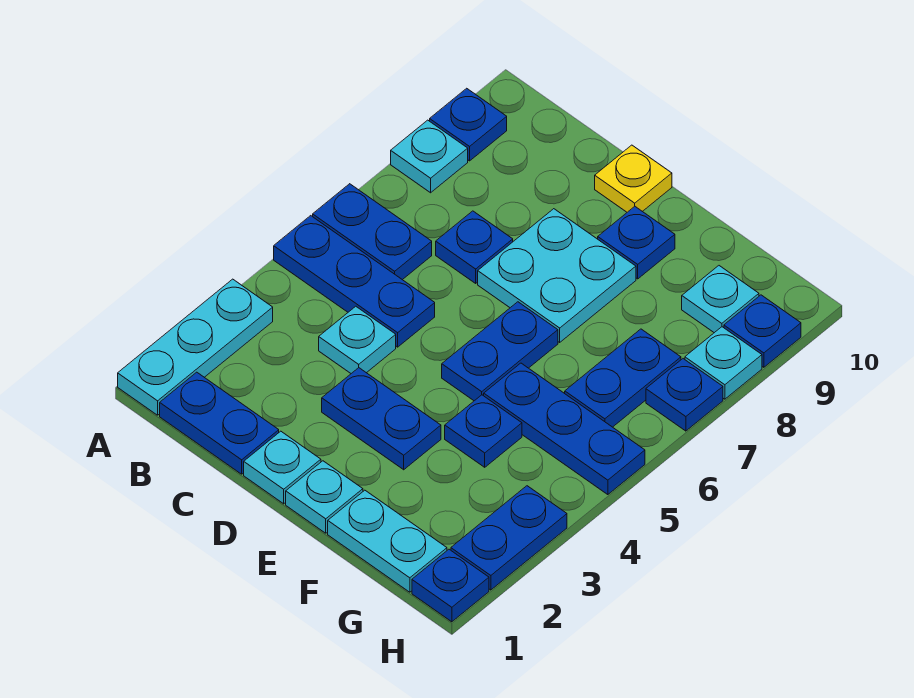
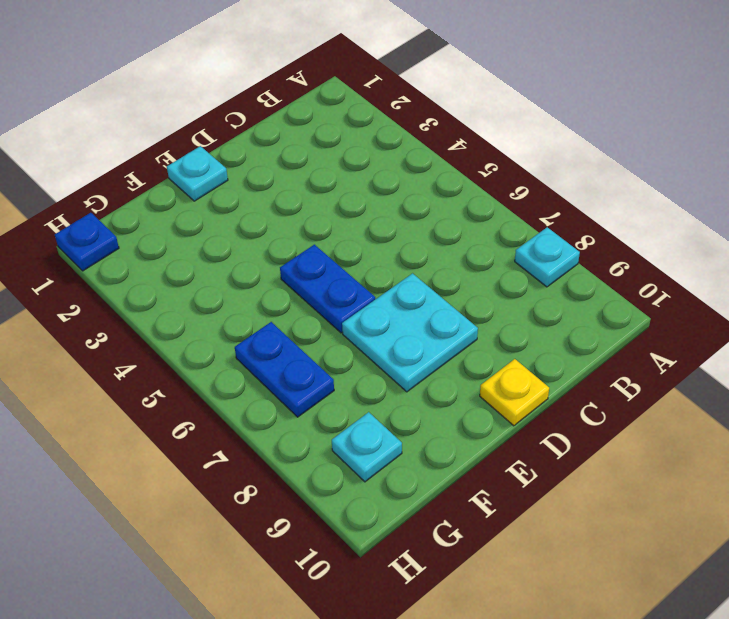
none -> cyan plate A1:A3 level 1
none -> blue plate A5:C5 level 1
none -> blue plate A6:B6 level 1

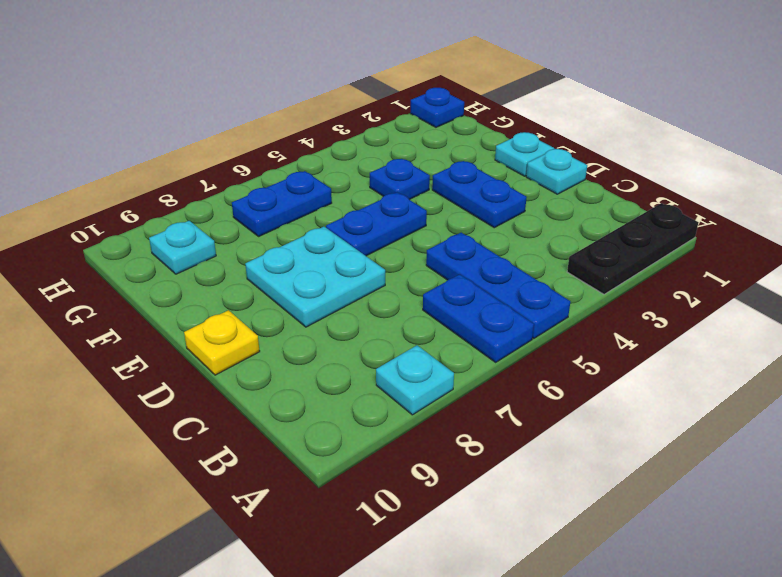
black plate A1:A3 level 1 -> cyan plate A1:A3 level 1
none -> blue plate A9 level 1
none -> blue plate B1:C1 level 1
none -> cyan plate C4 level 1

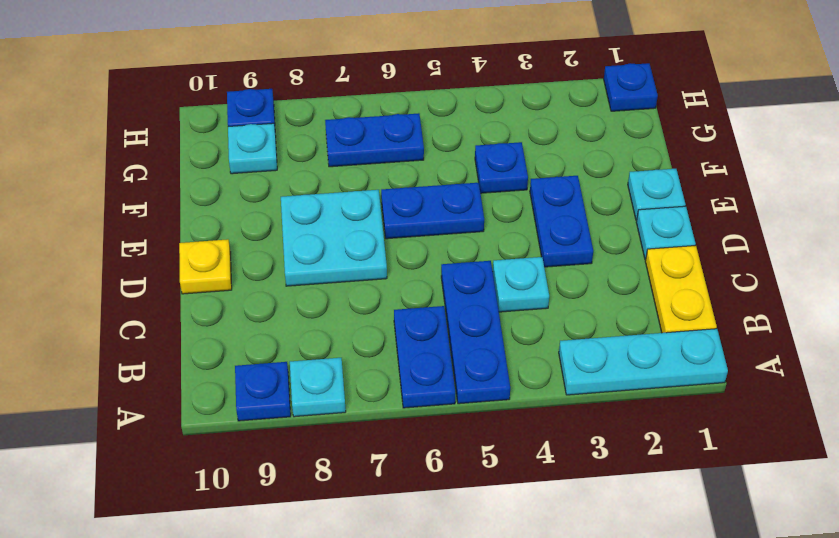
yellow plate B1:C1 level 1 -> blue plate B1:C1 level 1
none -> blue plate C7 level 1
none -> blue plate E9 level 1
none -> cyan plate F1:G1 level 1

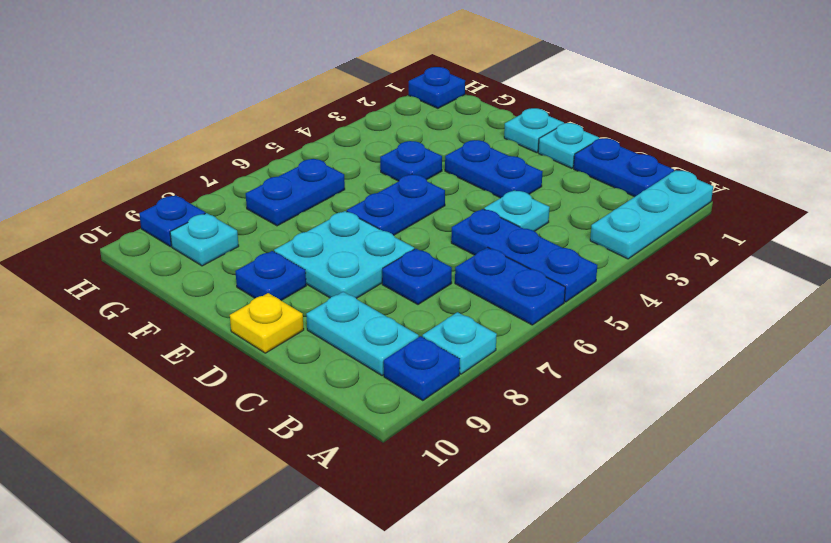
cyan plate B9:C9 level 1 -> cyan plate F1:G1 level 1
none -> blue plate F5:H5 level 1
none -> blue plate H2:H3 level 1
none -> blue plate H7 level 1

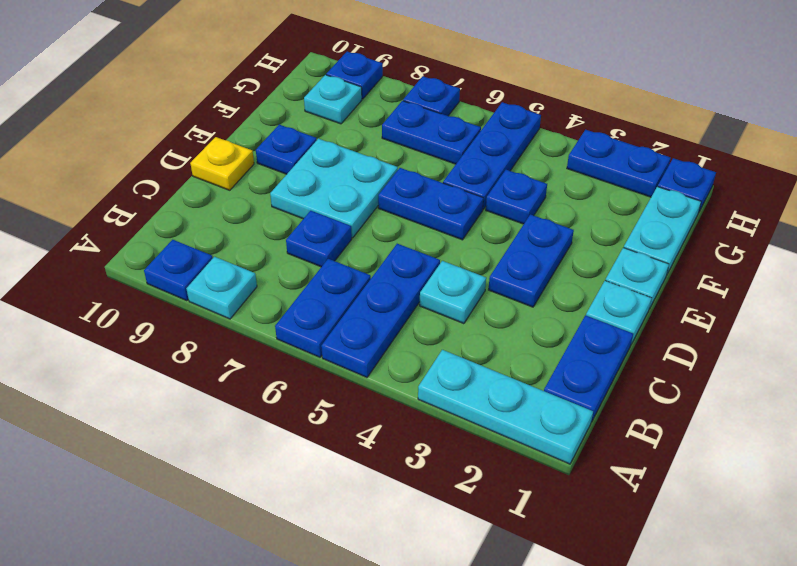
none -> cyan plate H8 level 1

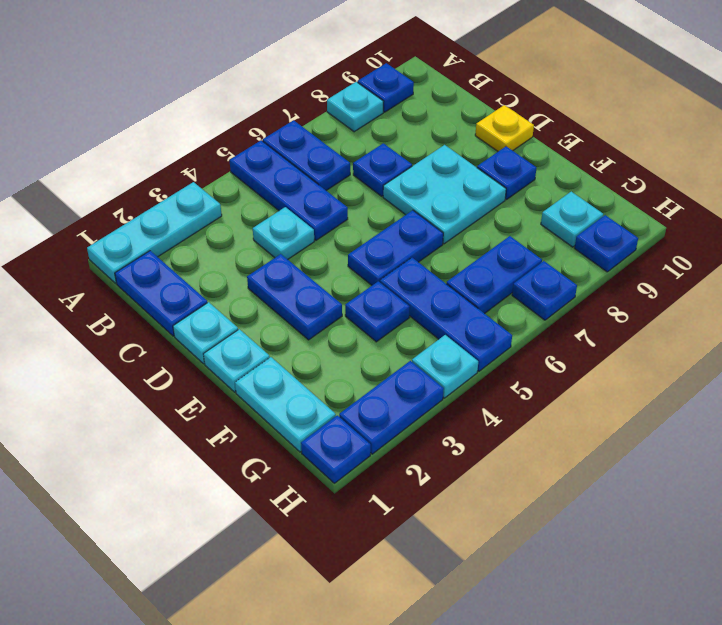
cyan plate H4 level 1 -> cyan plate H8 level 1

